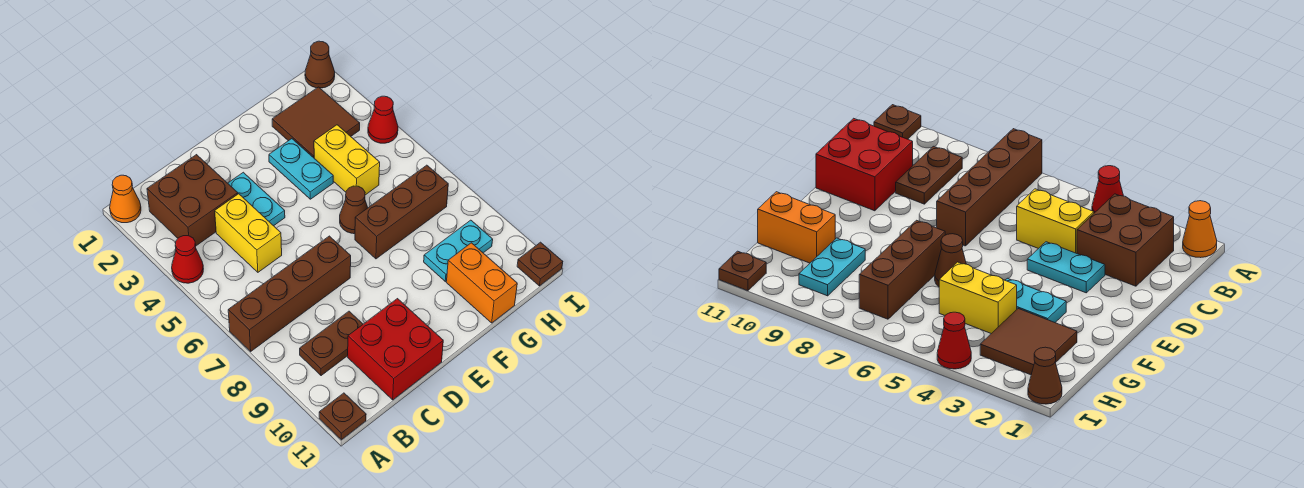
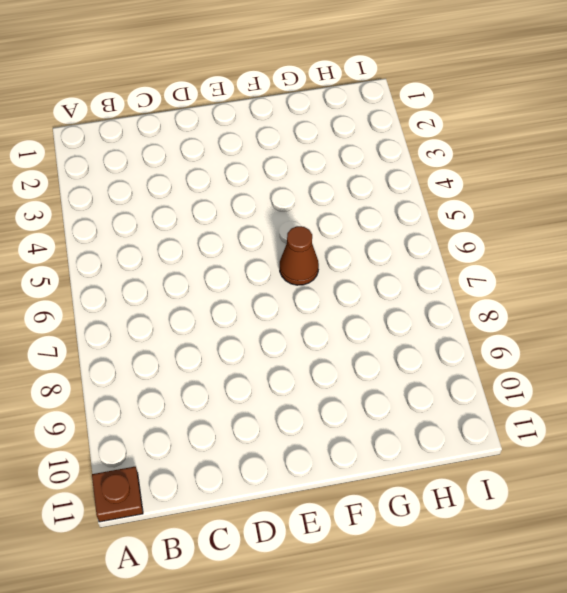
none -> orange cone A1 level 1
none -> red cone A4 level 1
none -> brown brick A7:D7 level 1

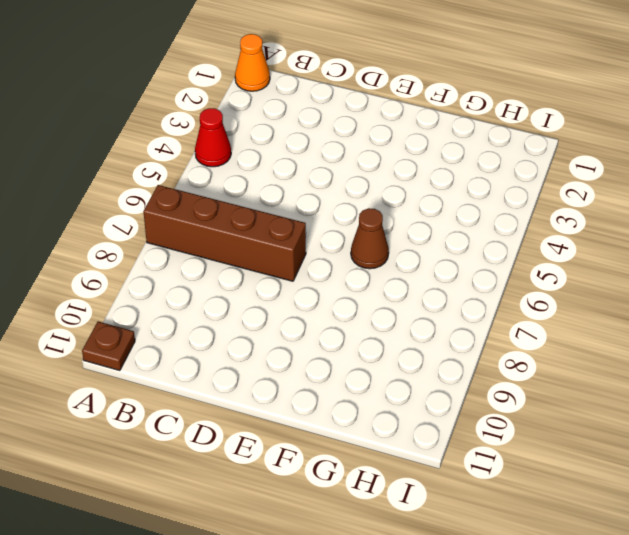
none -> brown brick B2:C3 level 1
none -> brown plate B9:C9 level 1
none -> yellow brick C4:C5 level 1

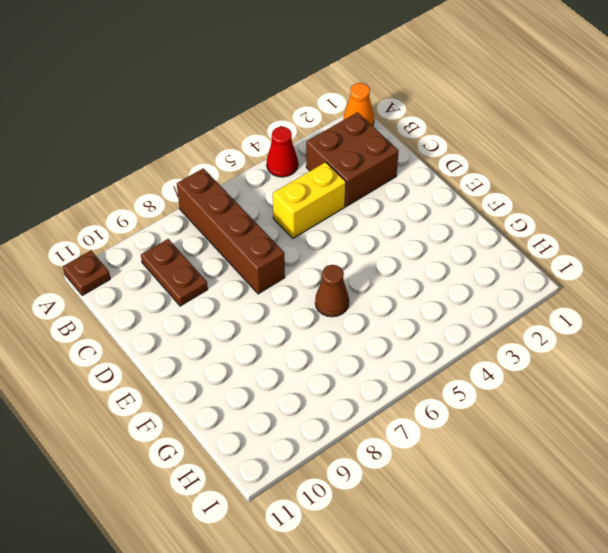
none -> red brick C10:D11 level 1
none -> cyan plate D3:D4 level 1
none -> cyan plate F3:F4 level 1

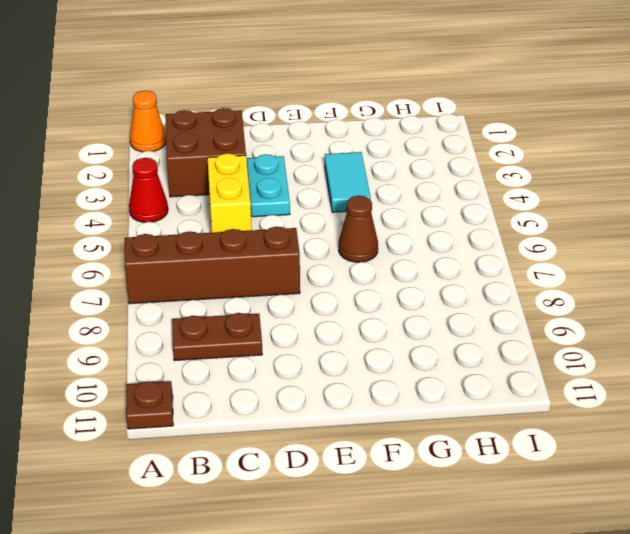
cyan tile F3:F4 level 1 -> cyan plate F3:F4 level 1
none -> red brick C10:D11 level 1
none -> brown brick F7:H7 level 1
none -> brown tile G2:H3 level 1

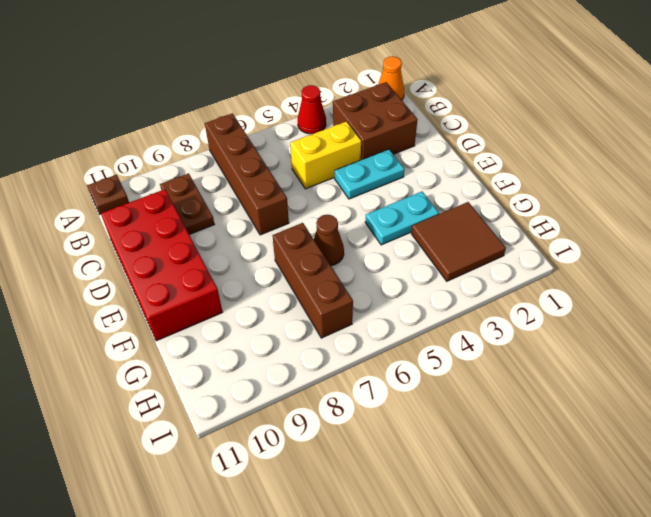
red brick C10:F11 level 1 -> red brick C10:D11 level 1
none -> yellow brick G4:G5 level 1
none -> cyan plate G9:H9 level 1
none -> orange brick G10:G11 level 1

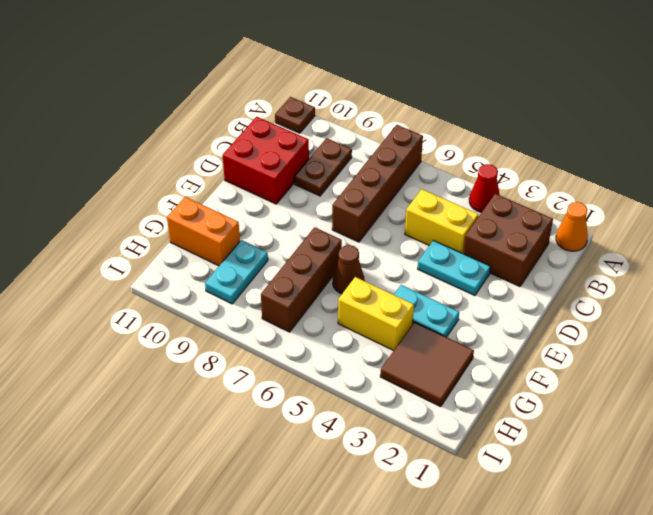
none -> brown cone I1 level 1
none -> red cone I4 level 1
none -> brown plate I11 level 1

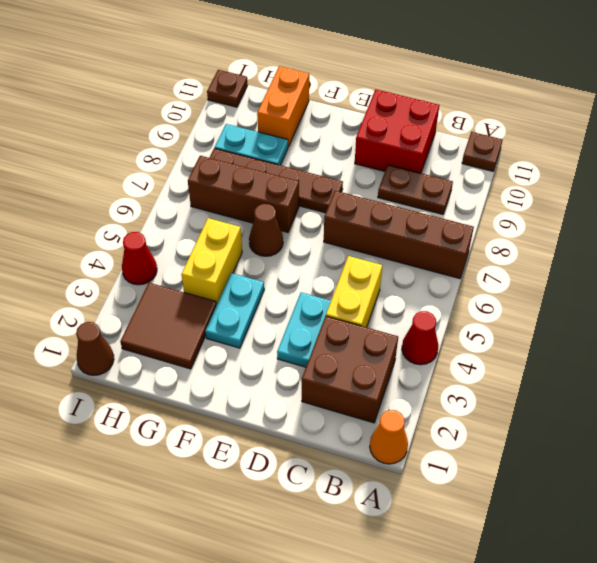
brown plate E8:H8 level 1 -> none

